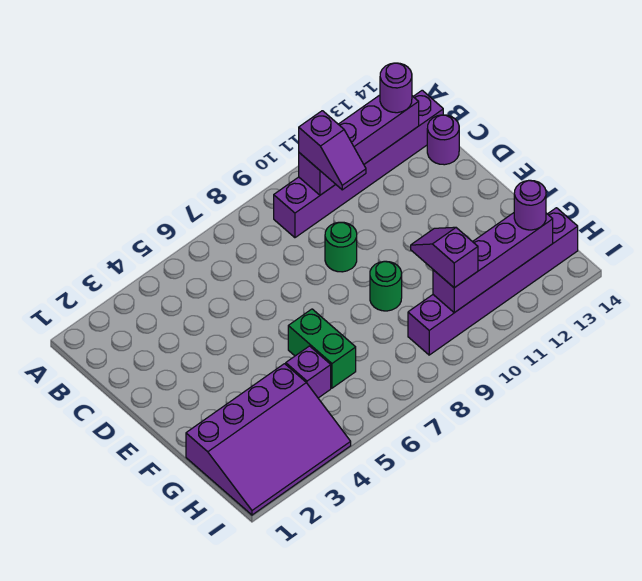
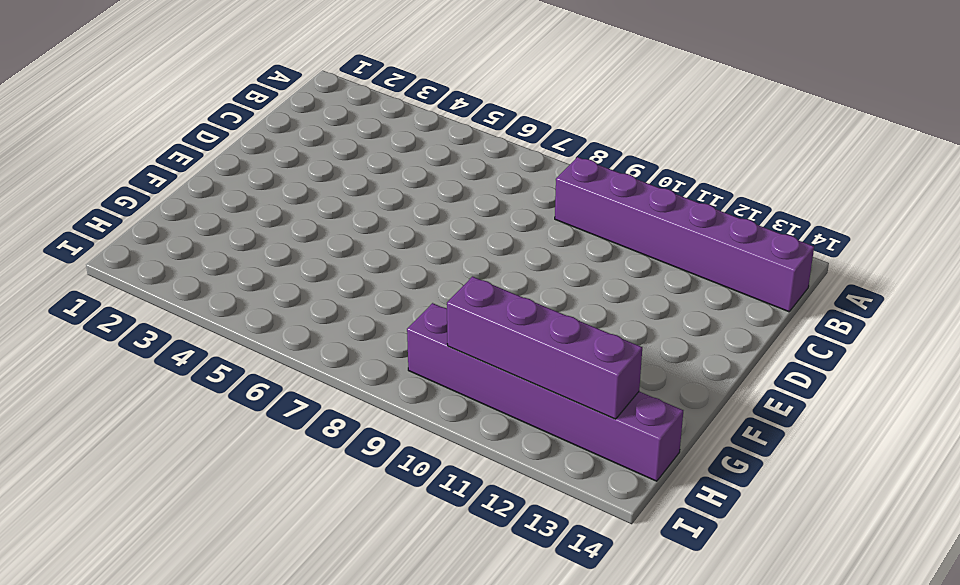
none -> purple round brick C14 level 1
none -> green round brick D9 level 1
none -> green brick F6:G6 level 1

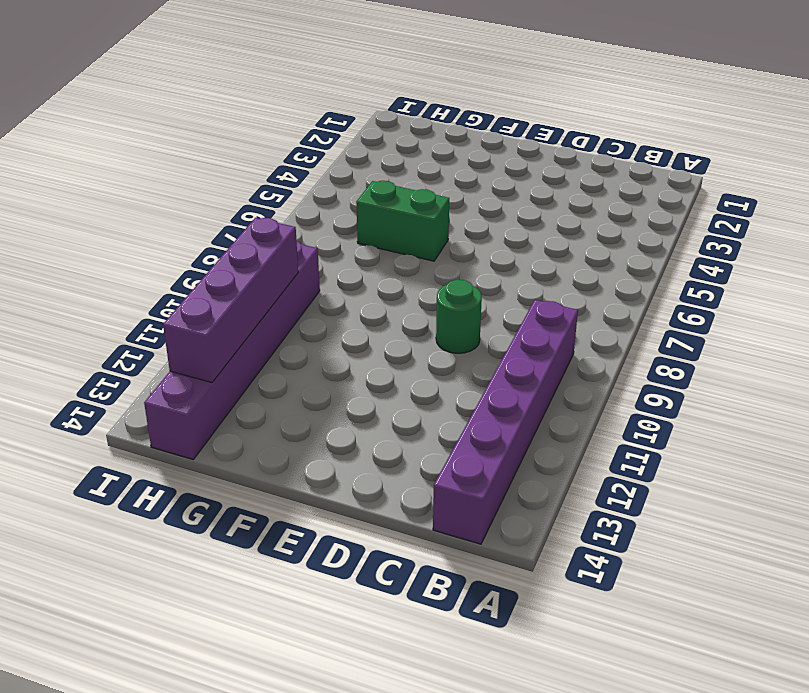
none -> purple round brick C14 level 1
none -> green round brick F9 level 1
none -> purple slope G1:I4 level 1 top G

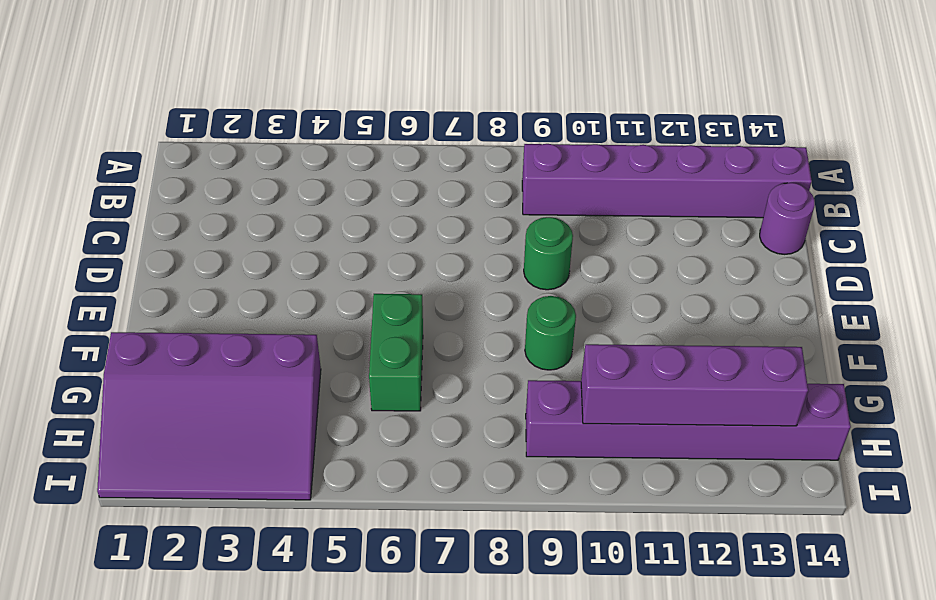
none -> purple brick G5 level 1
none -> purple brick B10:B13 level 2
none -> purple slope B10:C10 level 3 top B

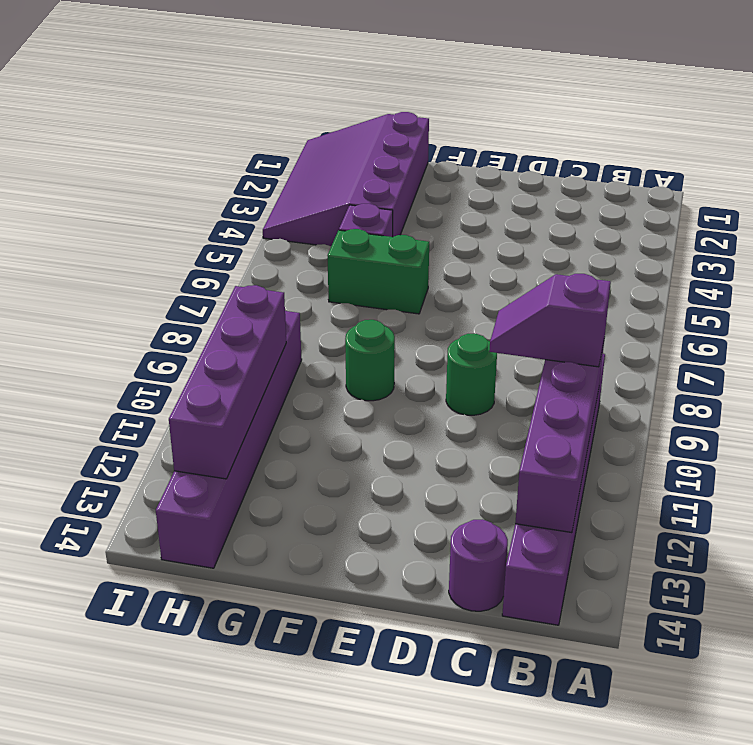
none -> purple round brick B13 level 3
none -> purple slope G10:H10 level 3 top H
none -> purple round brick H13 level 3

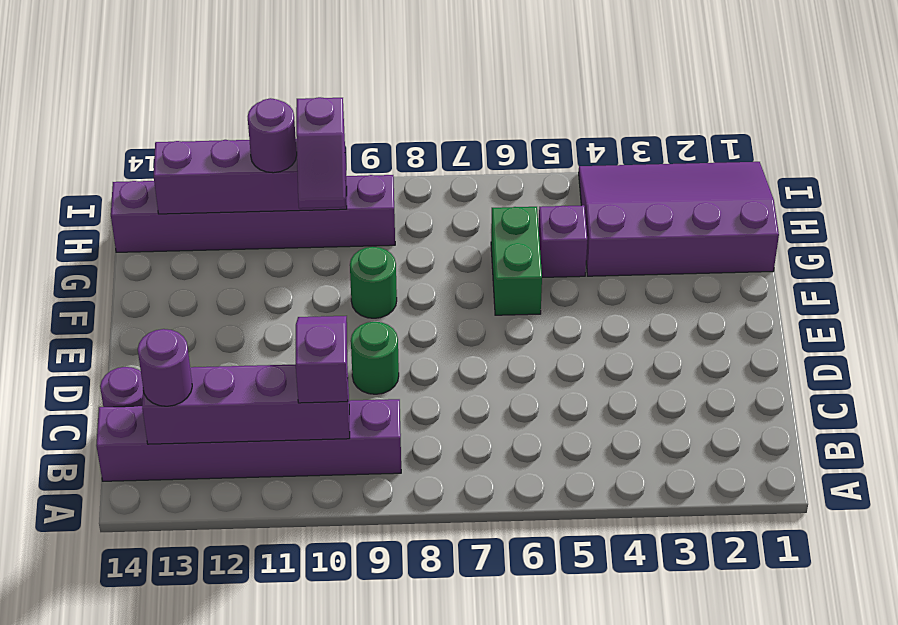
purple round brick H11 level 3 -> purple round brick H13 level 3

